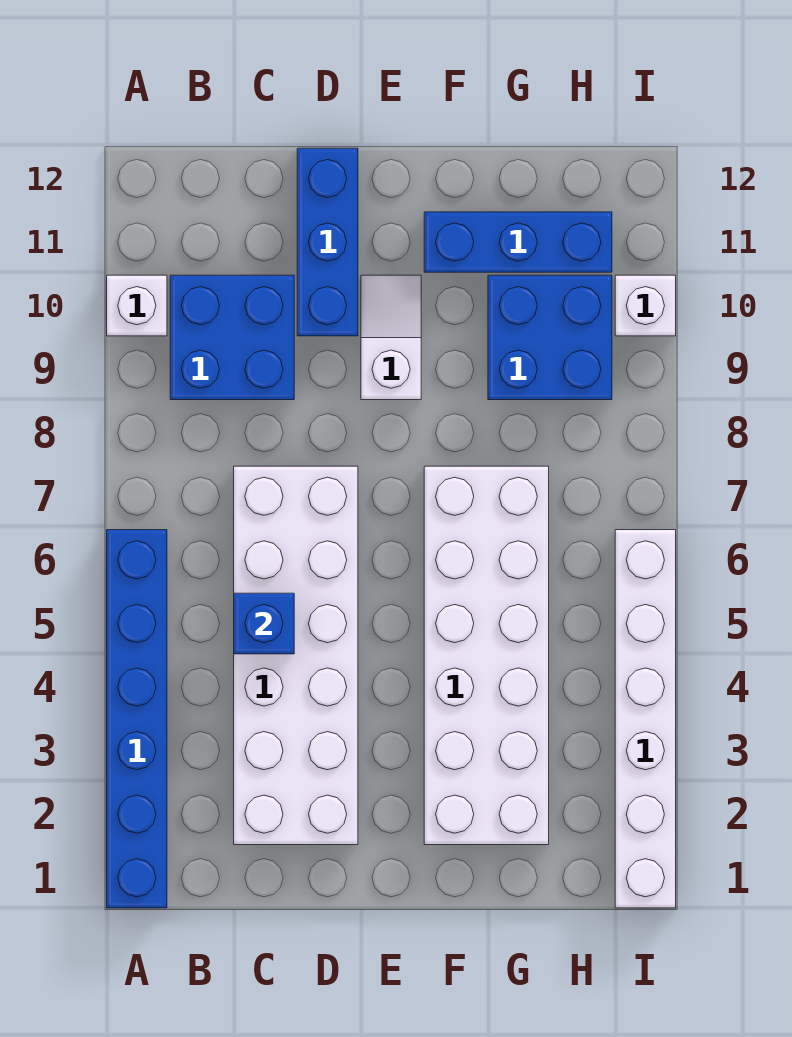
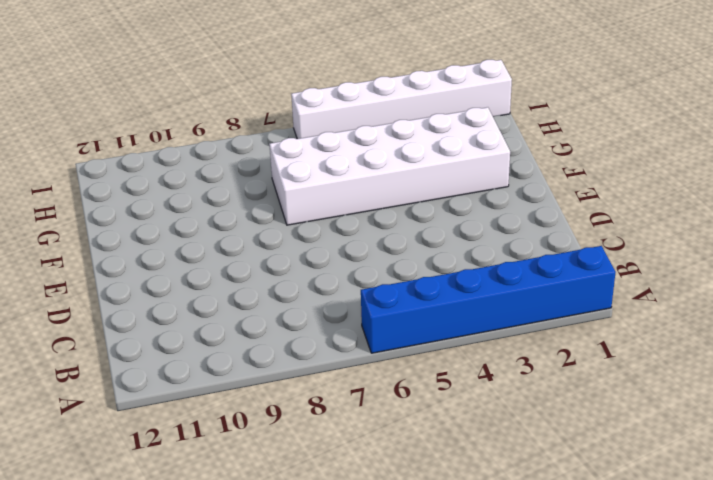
none -> white brick A10 level 1
none -> blue brick B9:C10 level 1
none -> white brick C2:D7 level 1

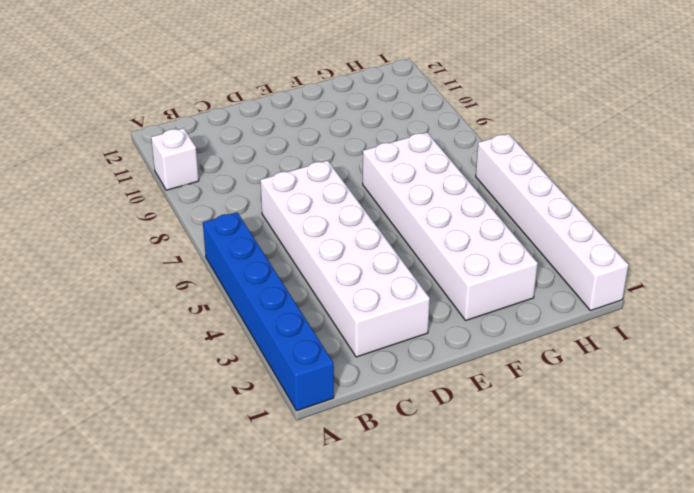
none -> blue brick B9:C10 level 1
none -> blue brick D10:D12 level 1
none -> white slope E9:E10 level 1 top 9

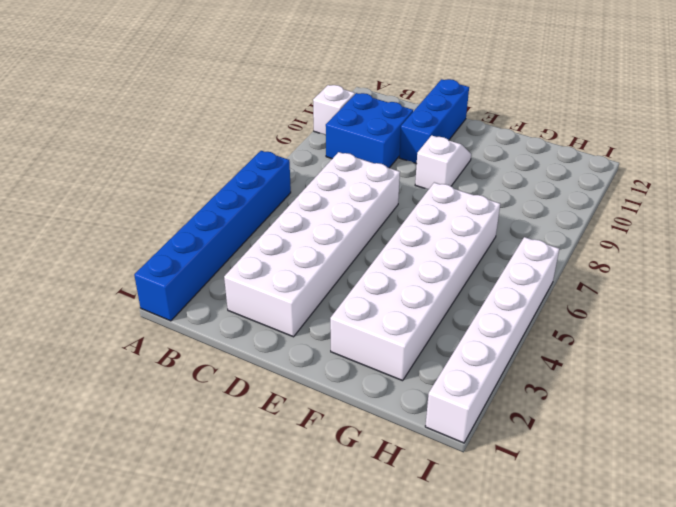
none -> blue brick F11:H11 level 1
none -> blue brick G9:H10 level 1
none -> white brick I10 level 1

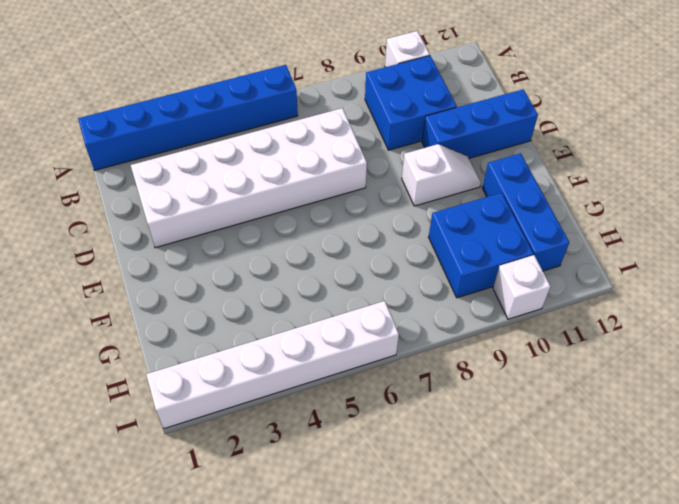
none -> white brick F2:G7 level 1
none -> blue brick C5 level 2

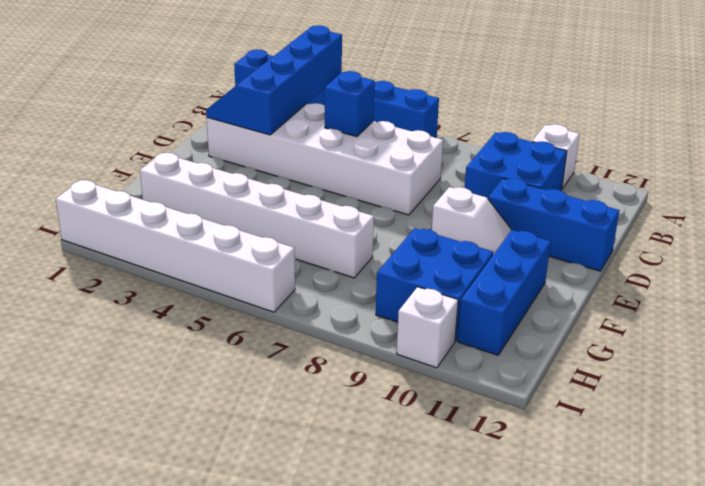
blue slope A2:D3 level 2 top 3 -> none
white brick G2:G7 level 1 -> white brick F2:G7 level 1

